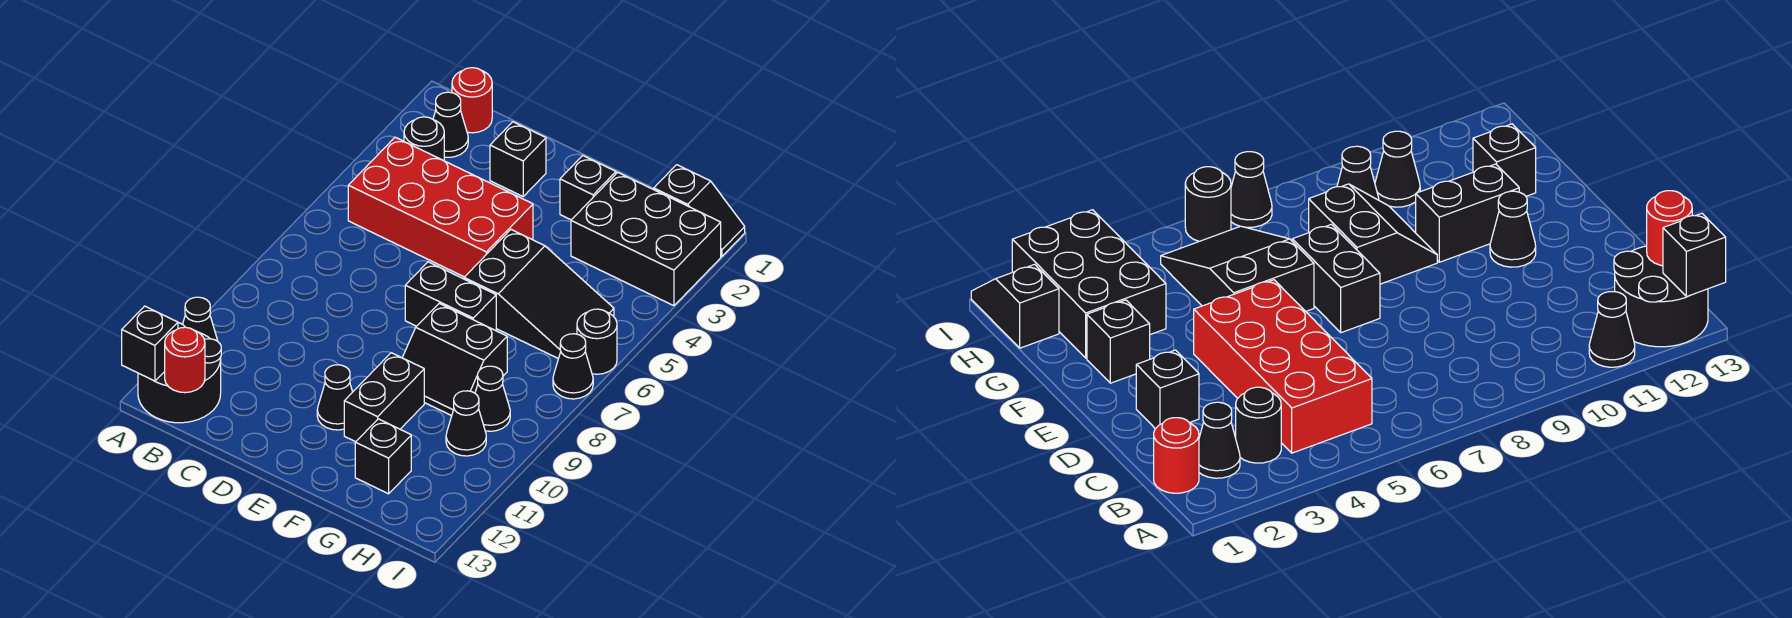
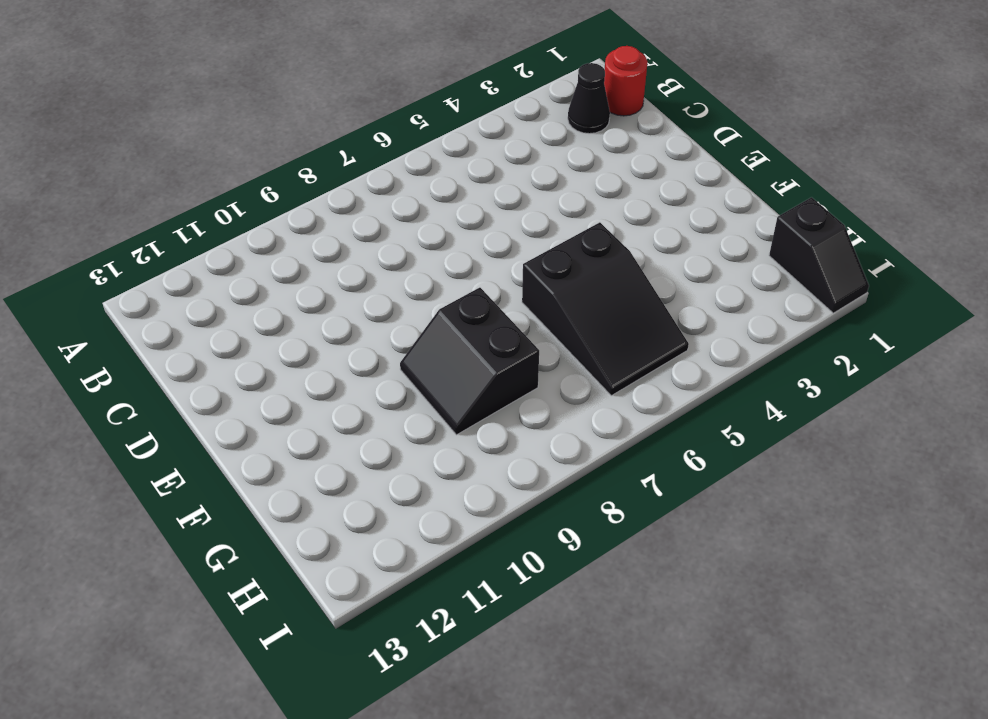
none -> black cone A11 level 1
none -> black round brick A12:B13 level 1
none -> black round brick B3 level 1

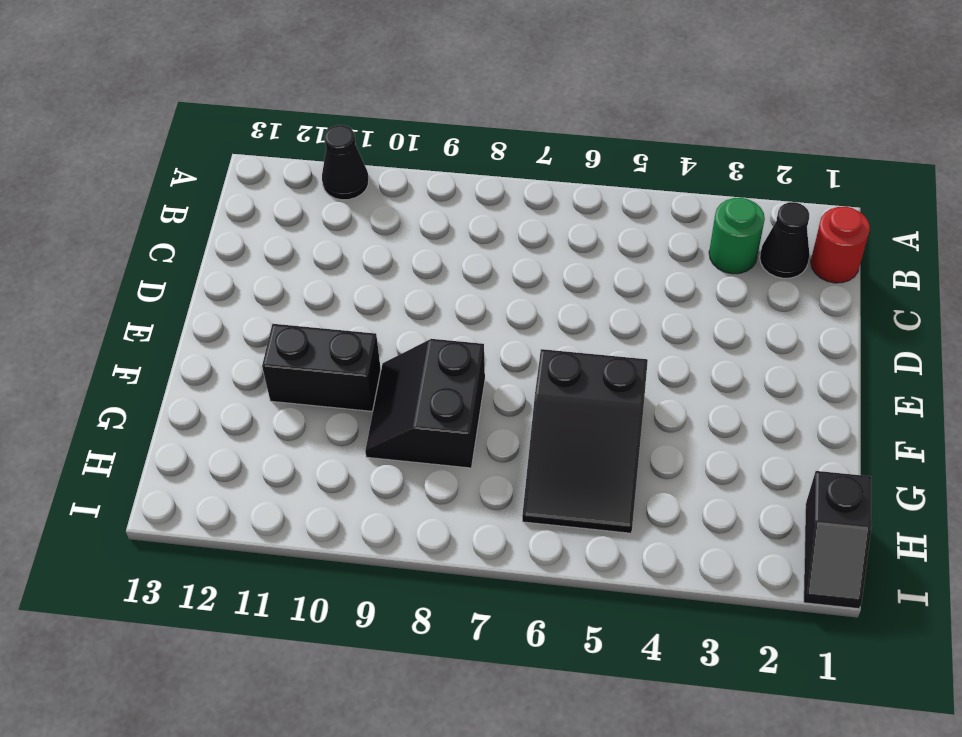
green round brick B3 level 1 -> black round brick B3 level 1
none -> black round brick A12:B13 level 1
none -> red brick B4:E5 level 1
none -> black brick D2 level 1

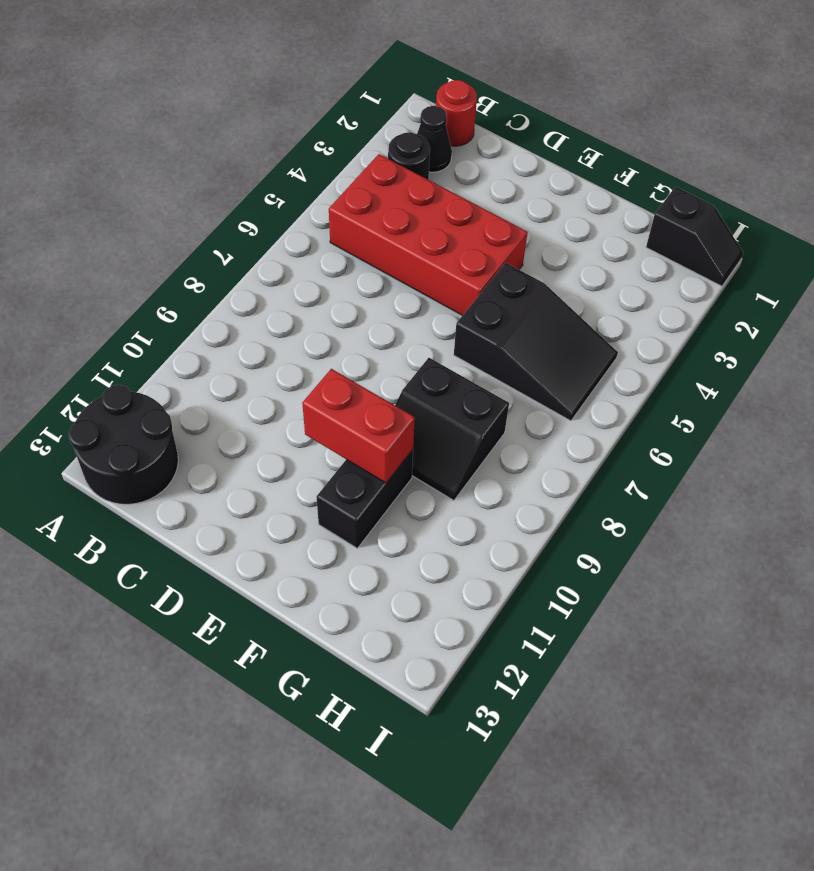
red brick E10:F10 level 2 -> none
none -> black cone A11 level 1
none -> black brick D2 level 1
none -> black brick E7:F7 level 1

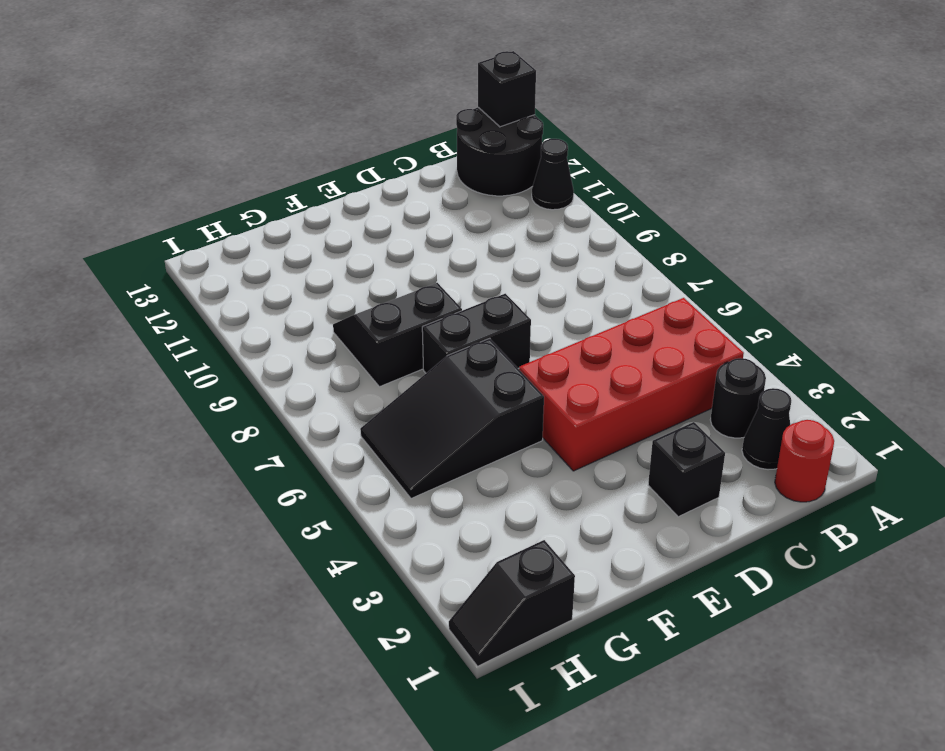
none -> black cone E11 level 1
none -> black brick F2 level 1
none -> black brick F10:F11 level 1

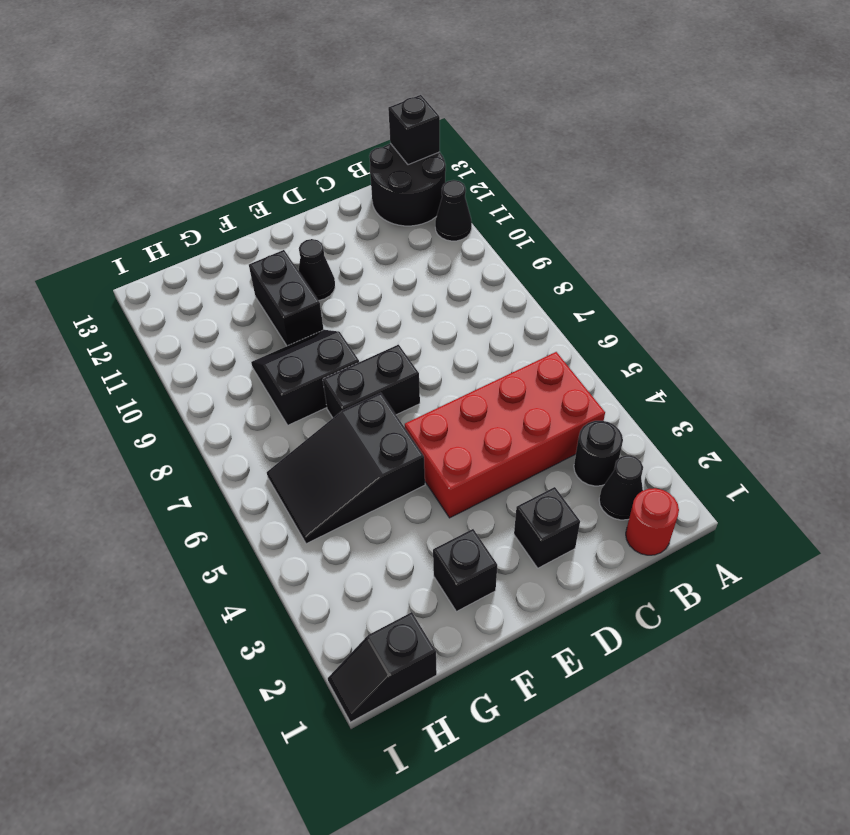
none -> black brick G2:I3 level 1
none -> black brick G12 level 1
none -> black cone H9 level 1

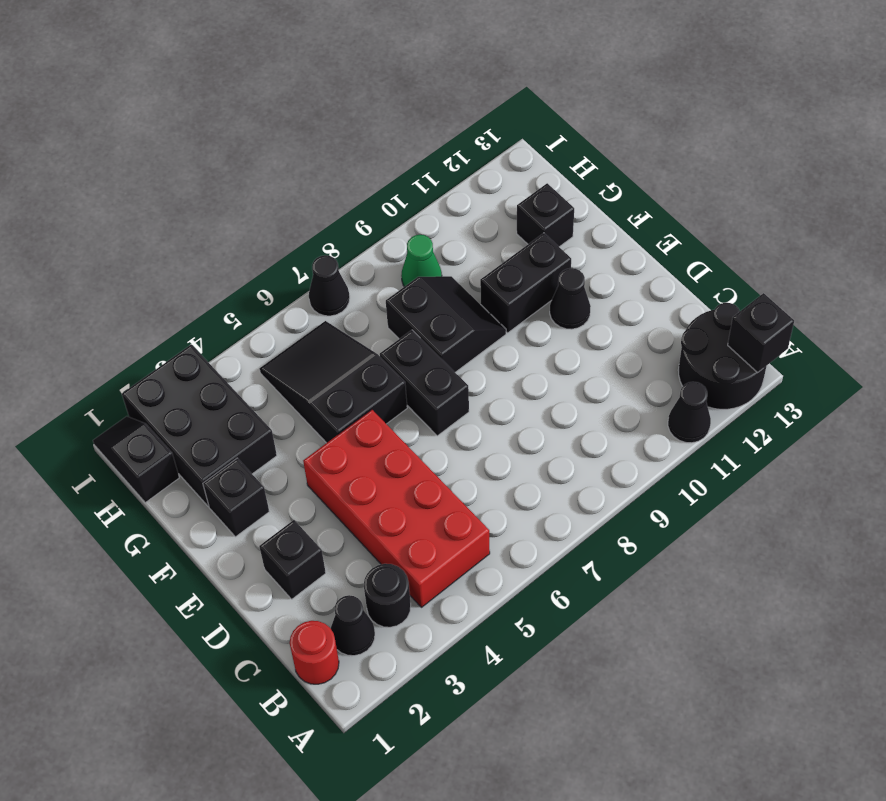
green cone H9 level 1 -> black cone H9 level 1
none -> black cone H10 level 1
none -> black round brick I6 level 1
none -> red round brick B13 level 2

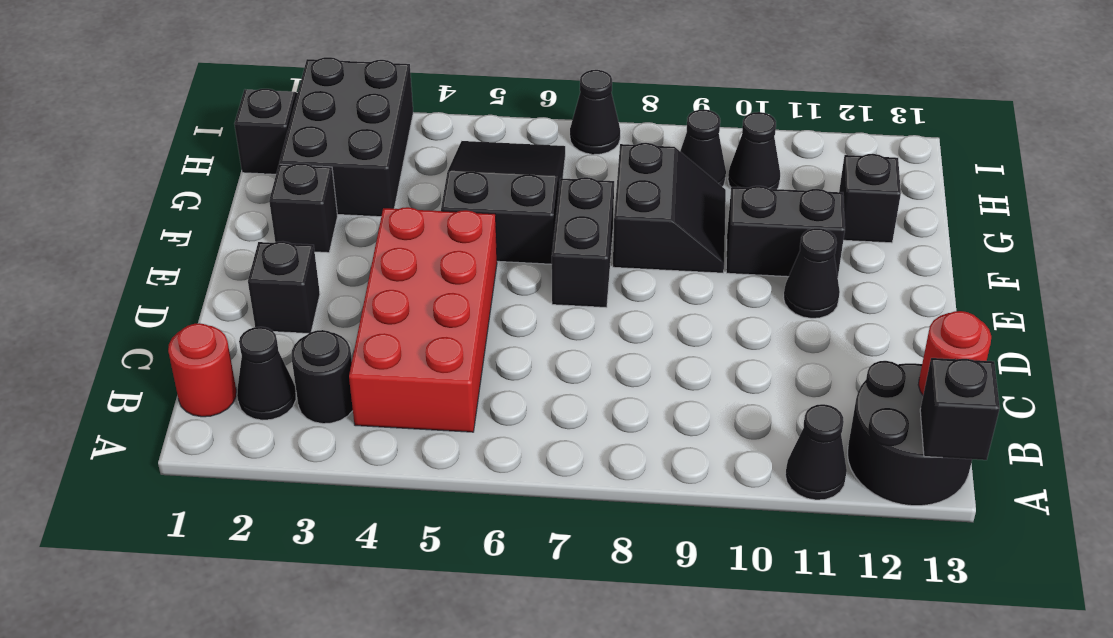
none -> black round brick I6 level 1

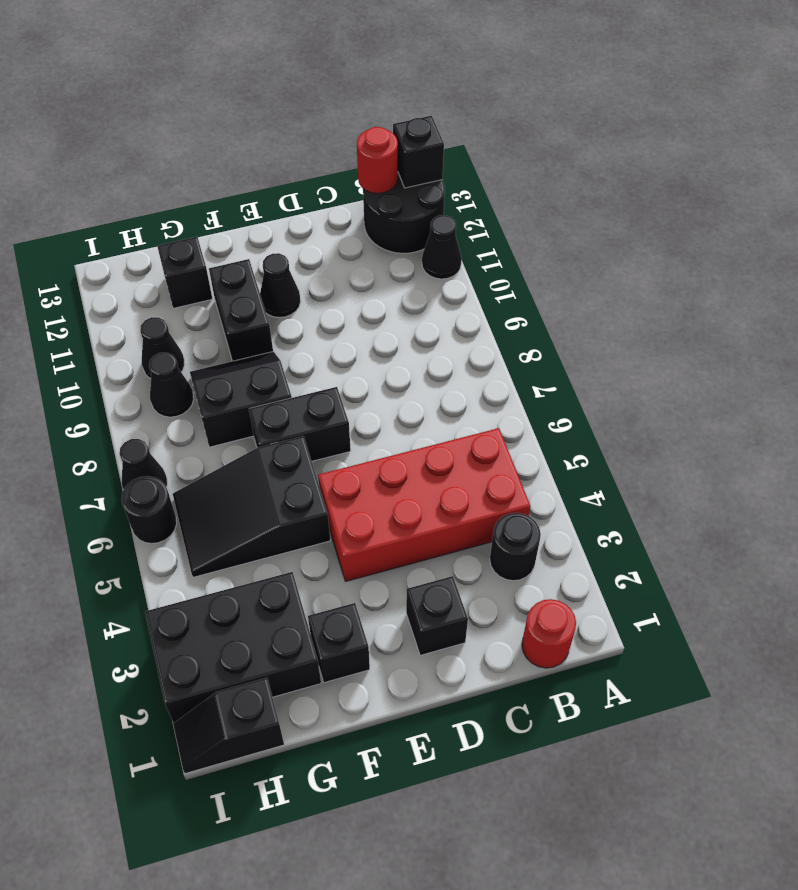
none -> black cone B2 level 1

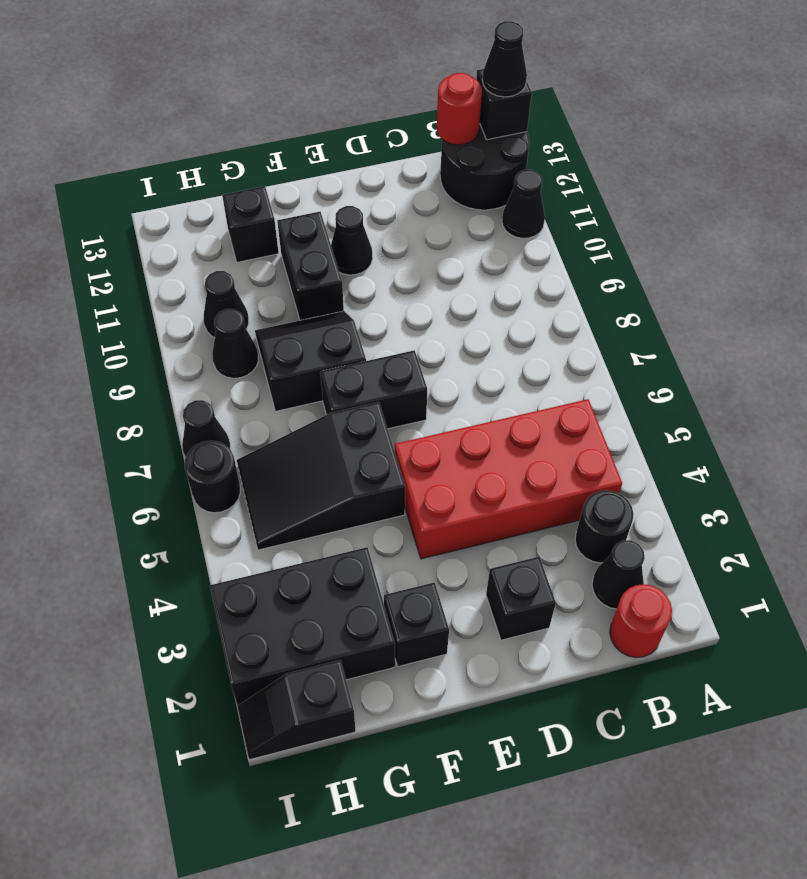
black cone A13 level 3 -> none

